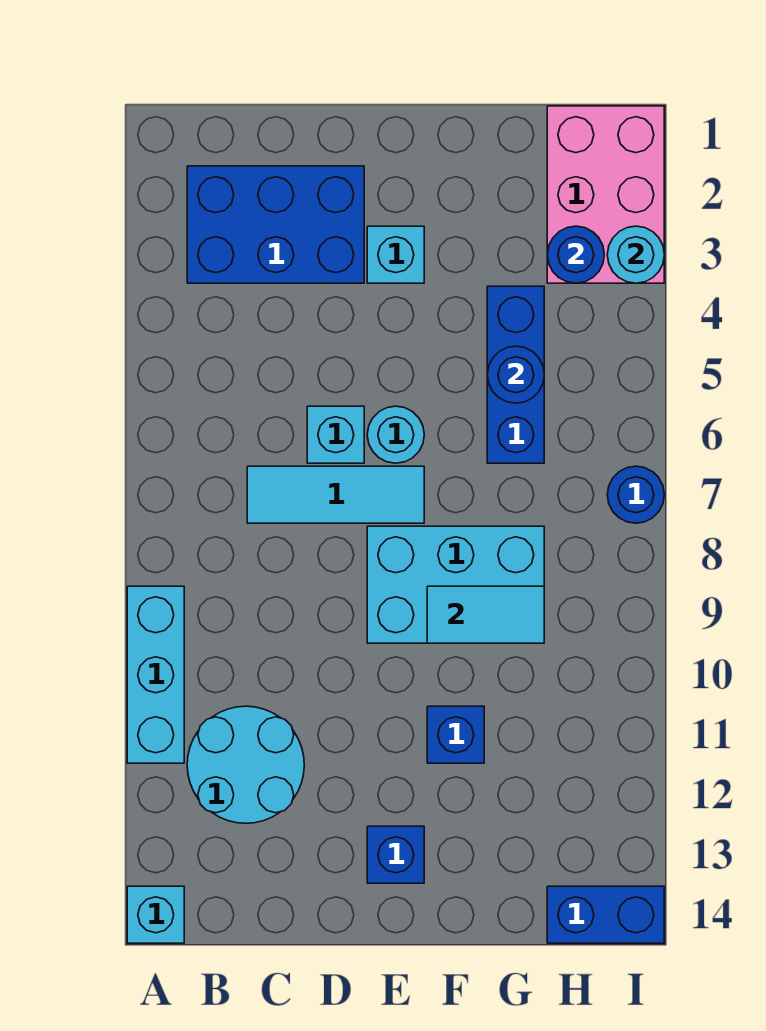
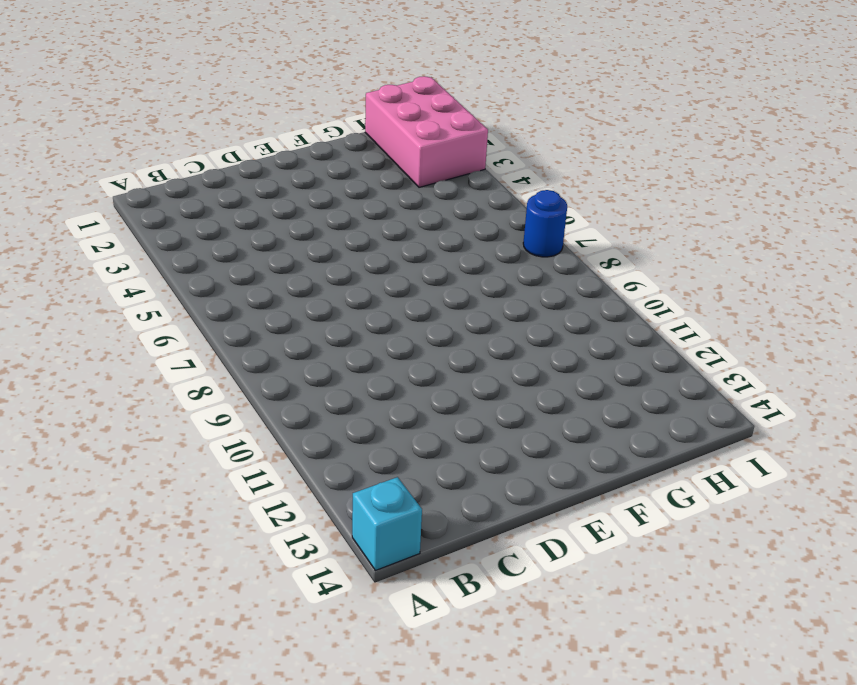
none -> cyan brick A9:A11 level 1
none -> blue brick B2:D3 level 1
none -> cyan round brick B11:C12 level 1

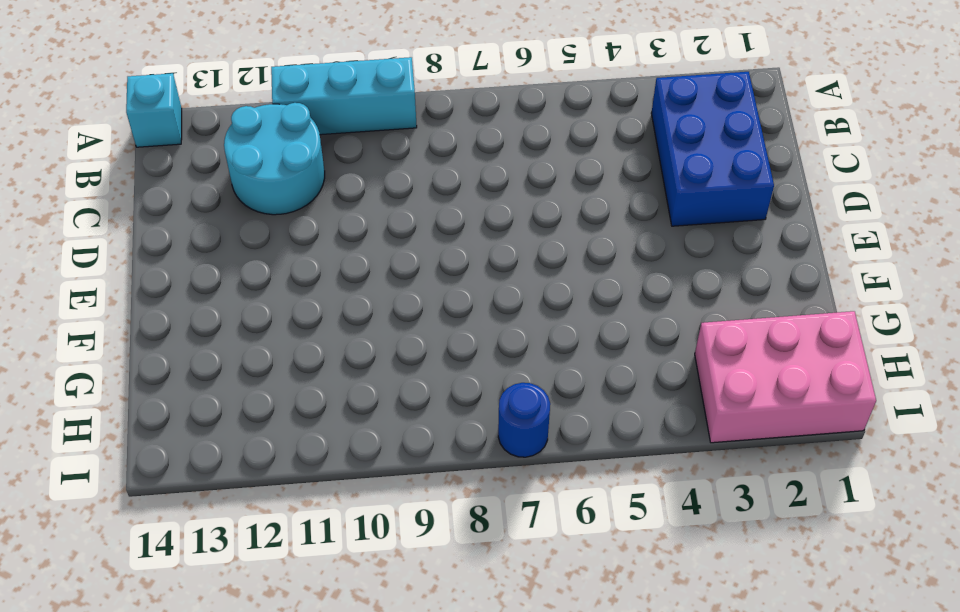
none -> cyan tile C7:E7 level 1
none -> cyan brick D6 level 1
none -> cyan brick E3 level 1

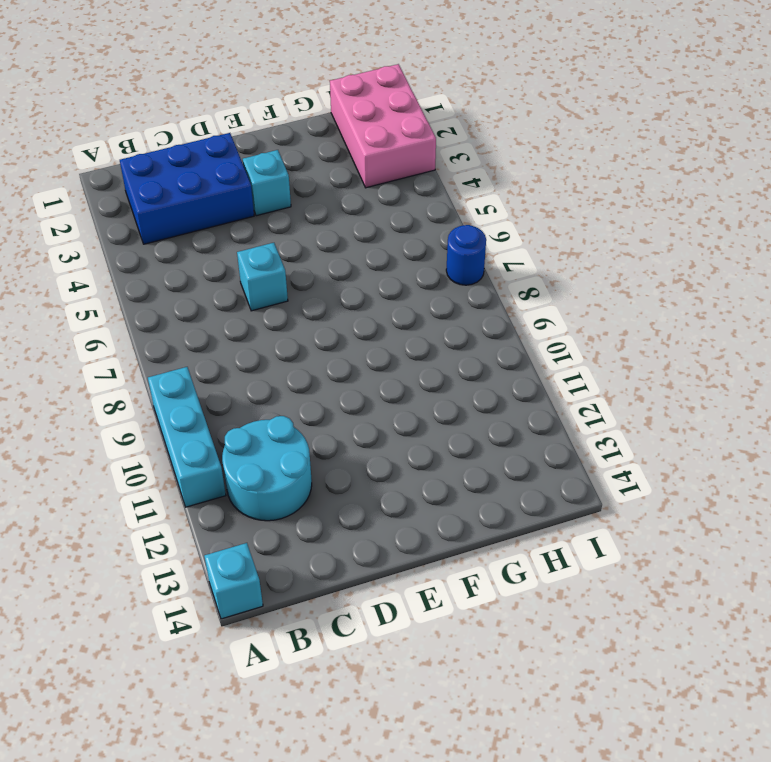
none -> cyan tile C7:E7 level 1
none -> cyan round brick E6 level 1
none -> cyan brick E8:G9 level 1

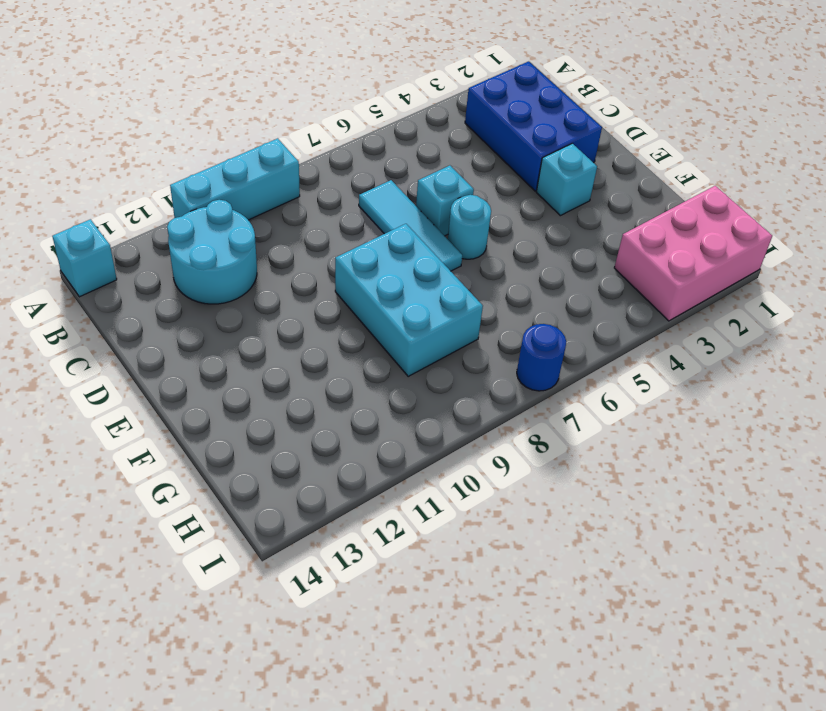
none -> blue brick E13 level 1
none -> blue brick F11 level 1
none -> blue brick G4:G6 level 1

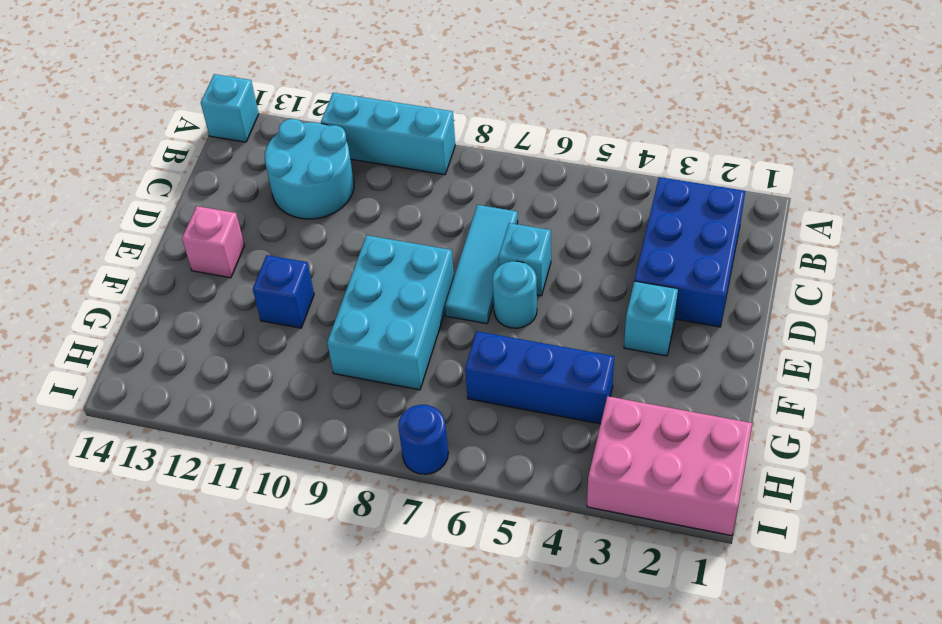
pink brick E13 level 1 -> blue brick E13 level 1
none -> blue brick H14:I14 level 1
none -> cyan tile F9:G9 level 2
none -> blue round brick G5 level 2

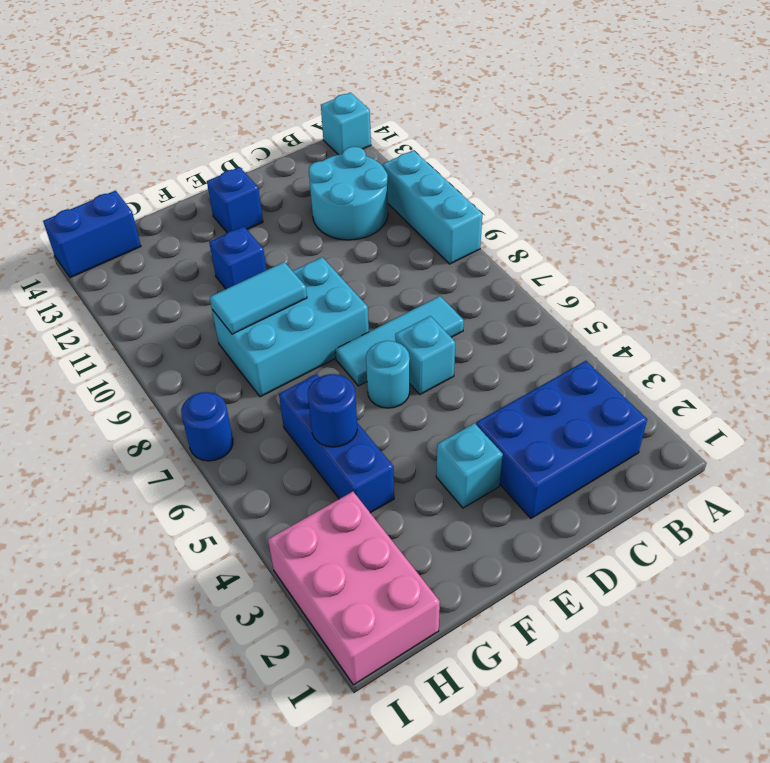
none -> blue round brick H3 level 2
none -> cyan round brick I3 level 2

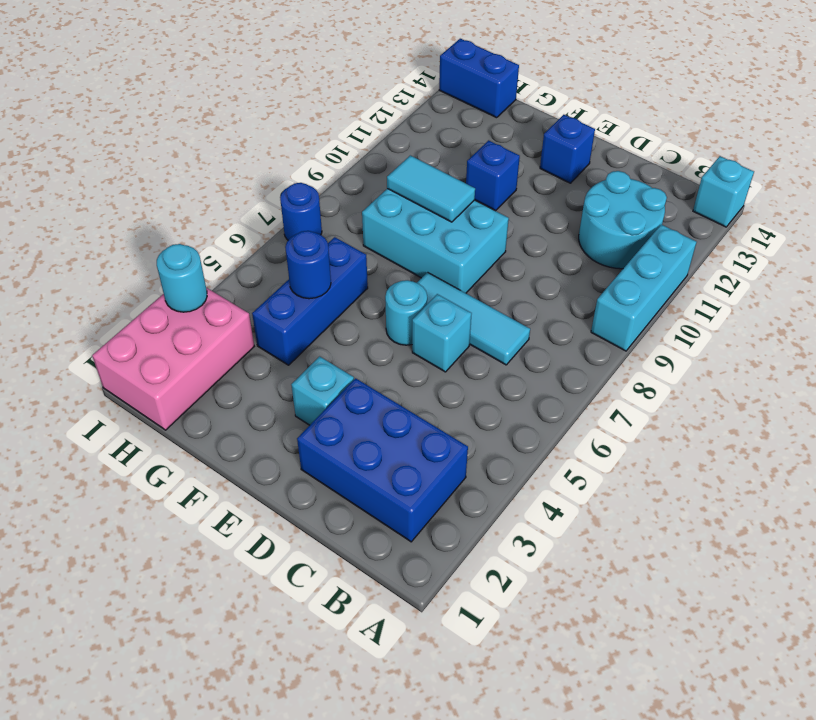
none -> blue round brick H3 level 2

